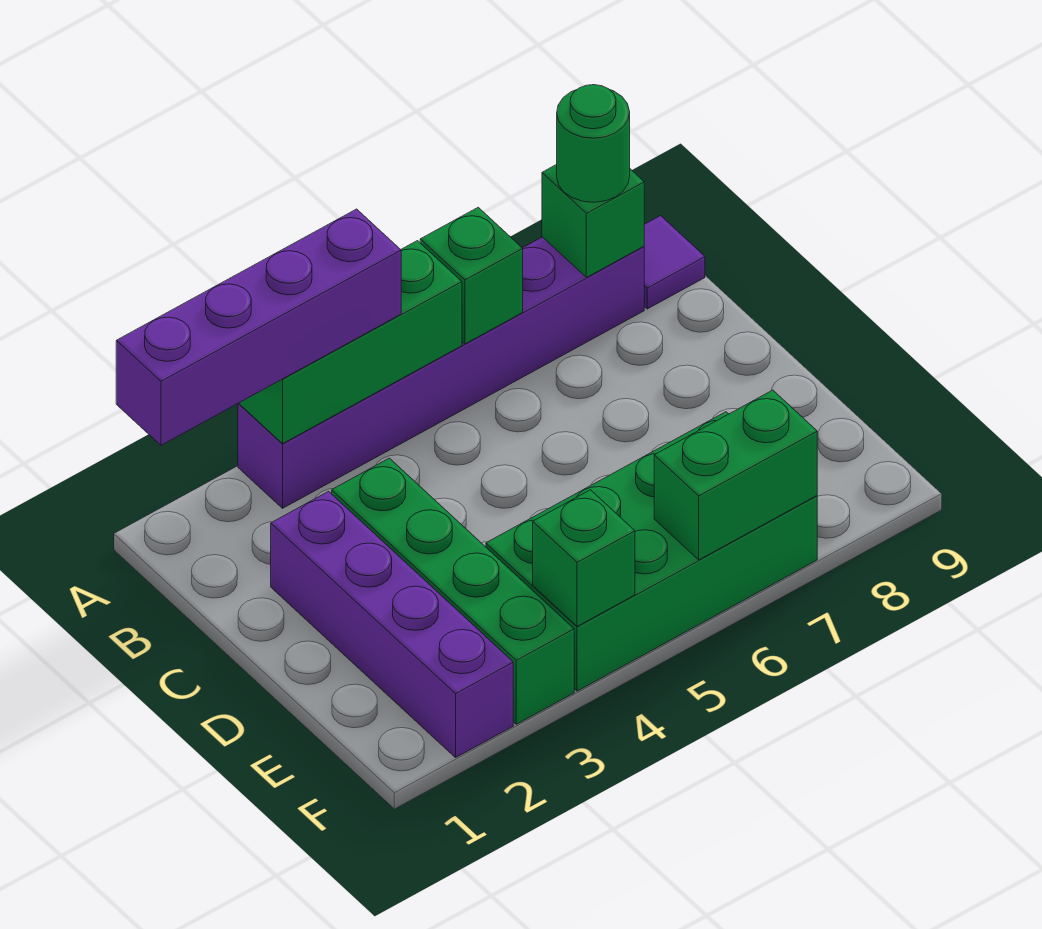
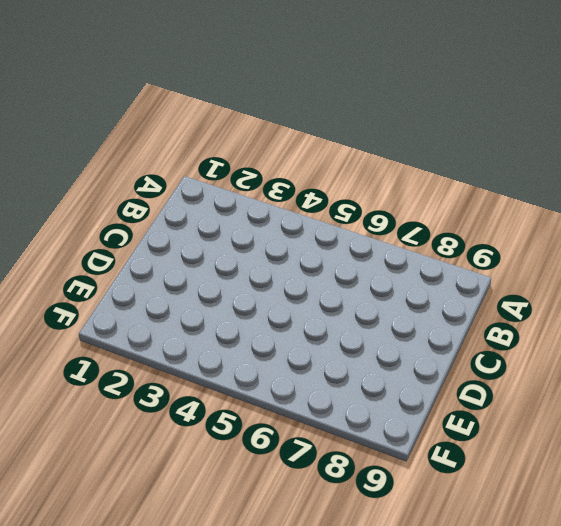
none -> purple brick A3:A8 level 1
none -> purple tile A9 level 1
none -> purple brick C2:F2 level 1

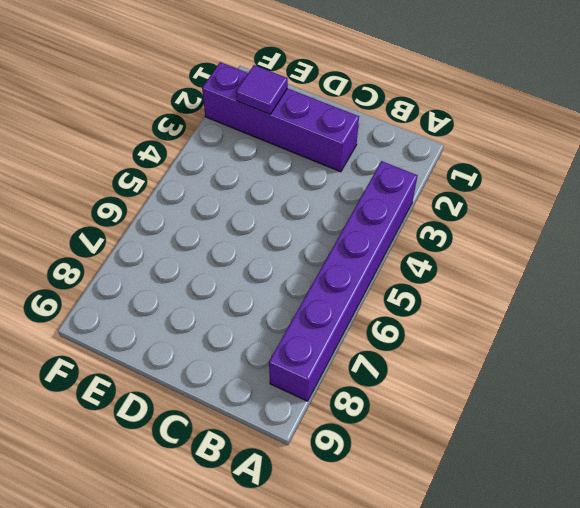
purple tile E2 level 2 -> purple tile A9 level 1
none -> green brick C3:F3 level 1
none -> green brick E4:F7 level 1
none -> green brick A3:A5 level 2

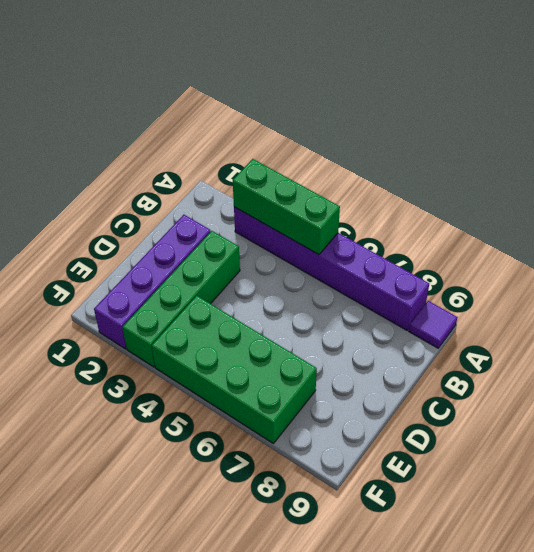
none -> green brick A6 level 2
none -> green brick A8 level 2
none -> green brick F4 level 2

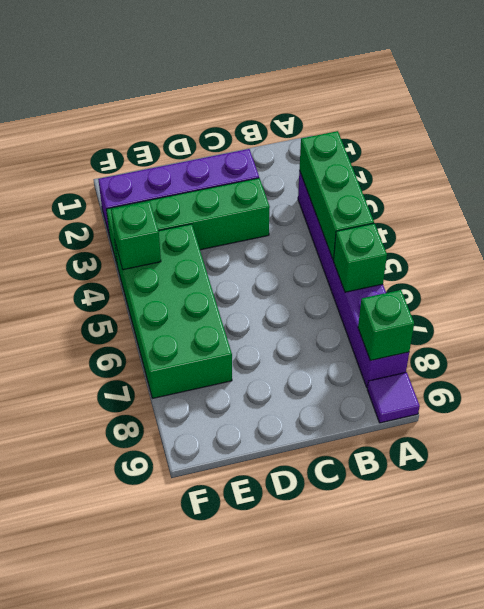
none -> green brick F6:F7 level 2
none -> purple brick A1:A4 level 3
none -> green round brick A8 level 3

